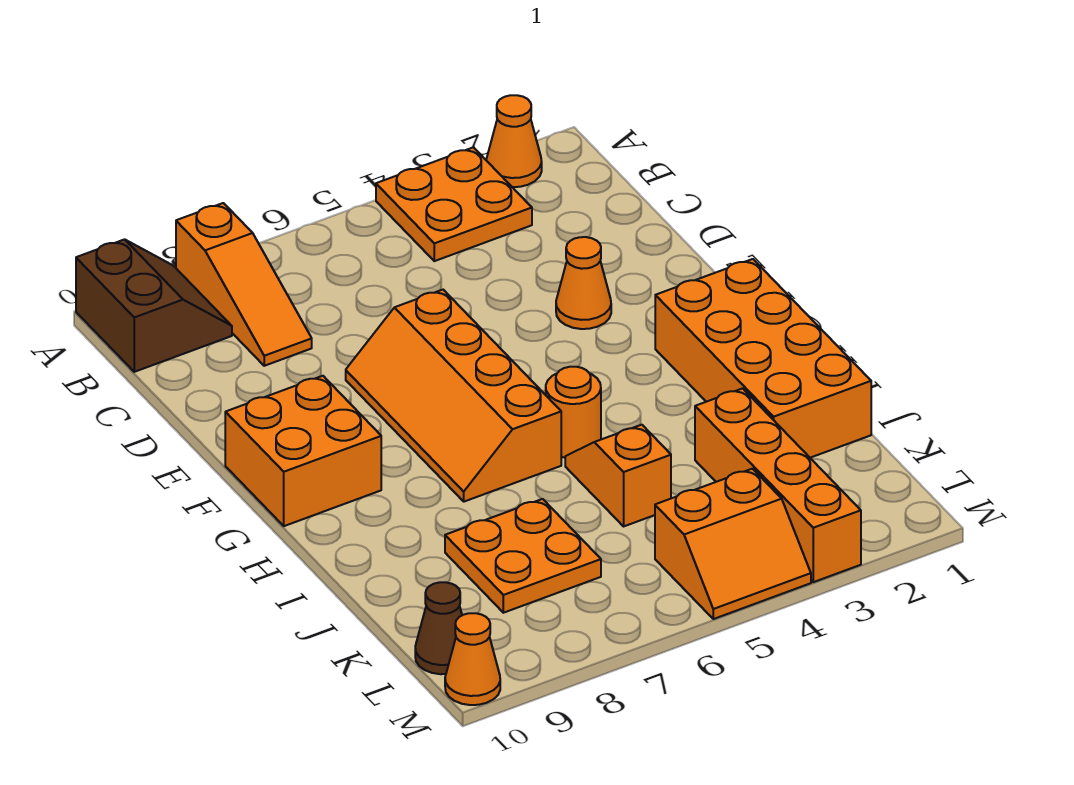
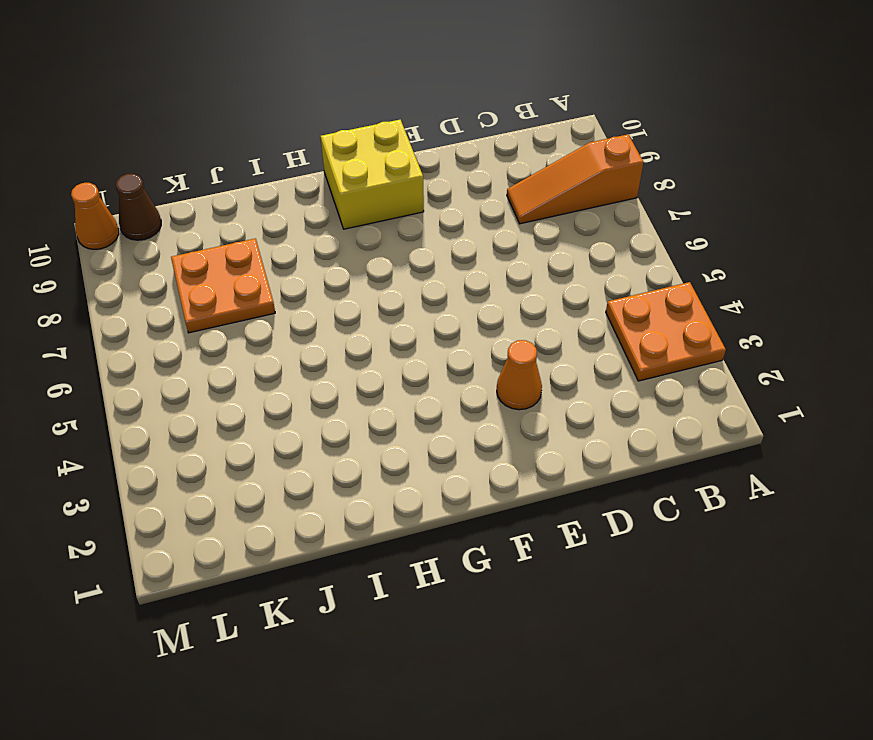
yellow brick F9:G10 level 1 -> orange brick F9:G10 level 1
none -> orange cone A2 level 1
none -> brown slope A9:B10 level 1 top 10
none -> orange slope E6:H7 level 1 top 6

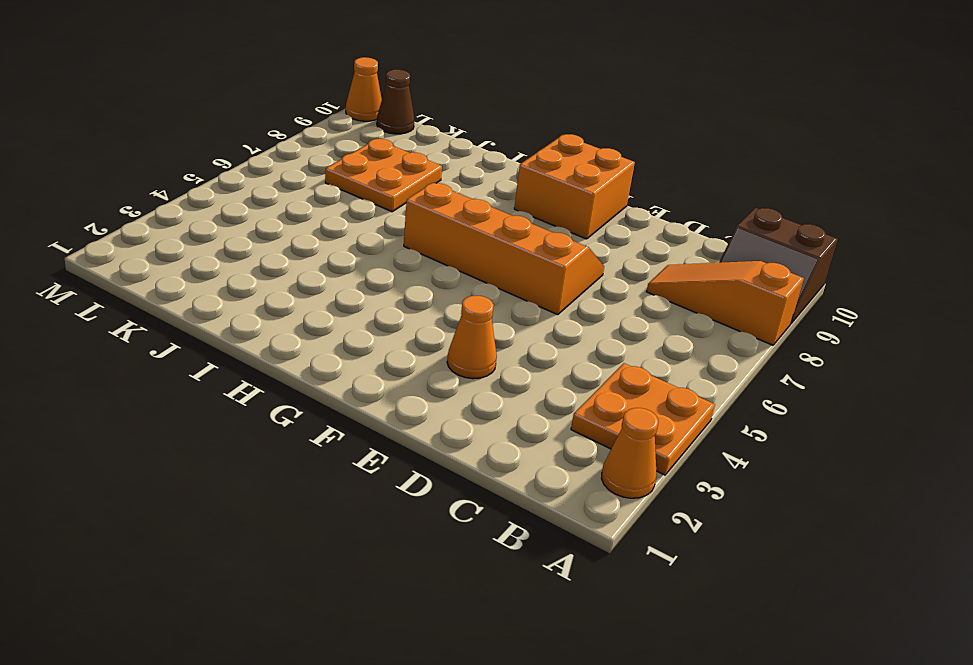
none -> orange brick G1:J2 level 1
none -> orange round brick H5 level 1
none -> orange slope I5:J5 level 1 top J

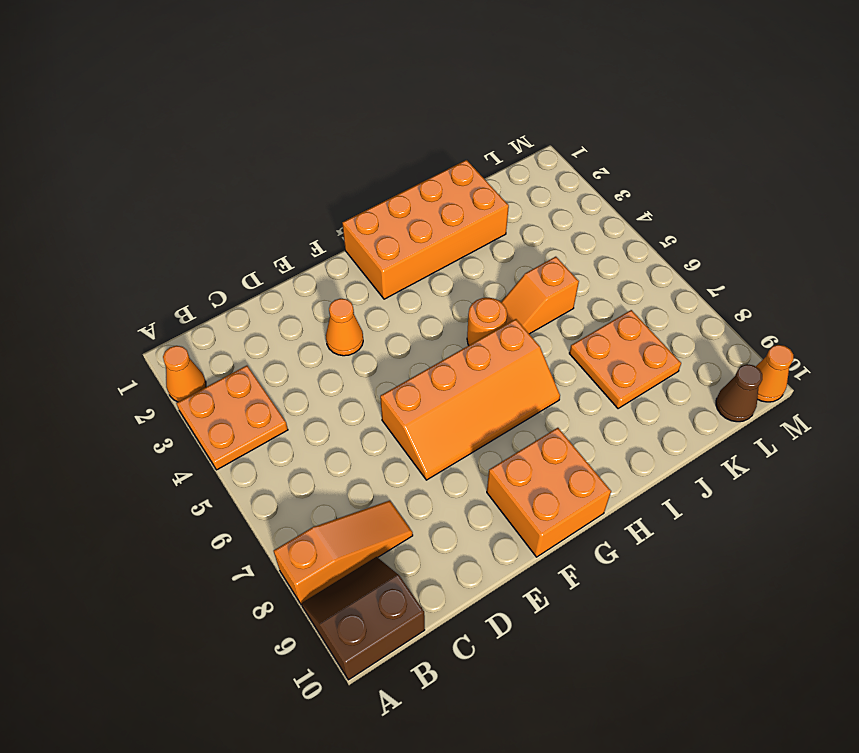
none -> orange brick J3:M3 level 1
none -> orange slope L4:M5 level 1 top L

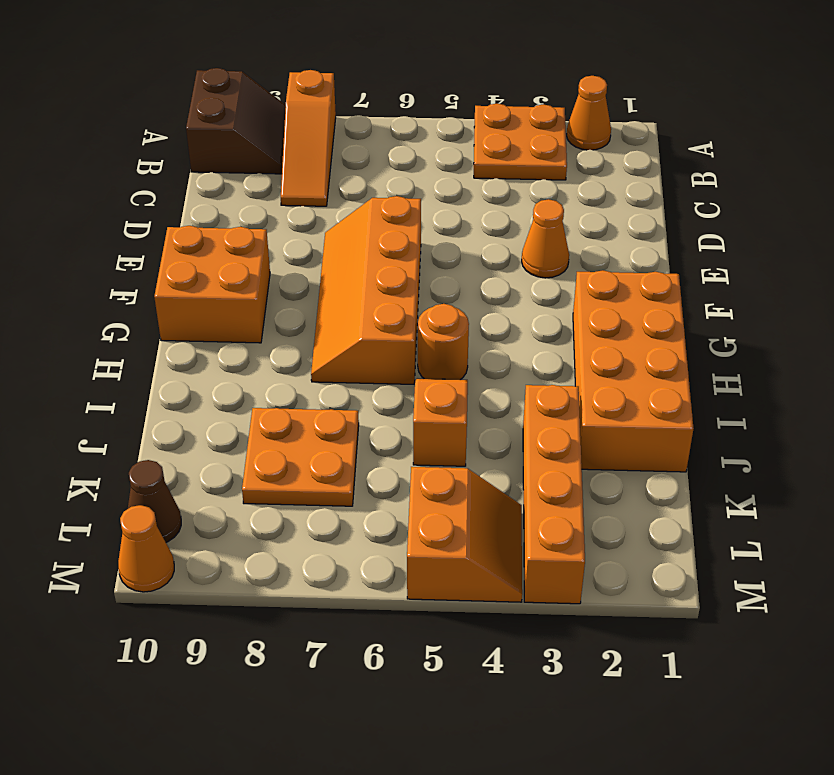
orange slope L4:M5 level 1 top 5 -> orange slope L4:M5 level 1 top L

